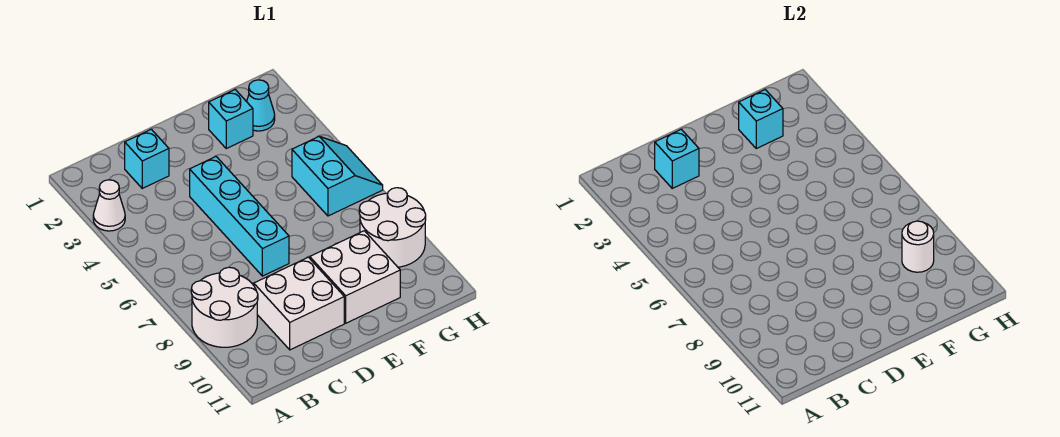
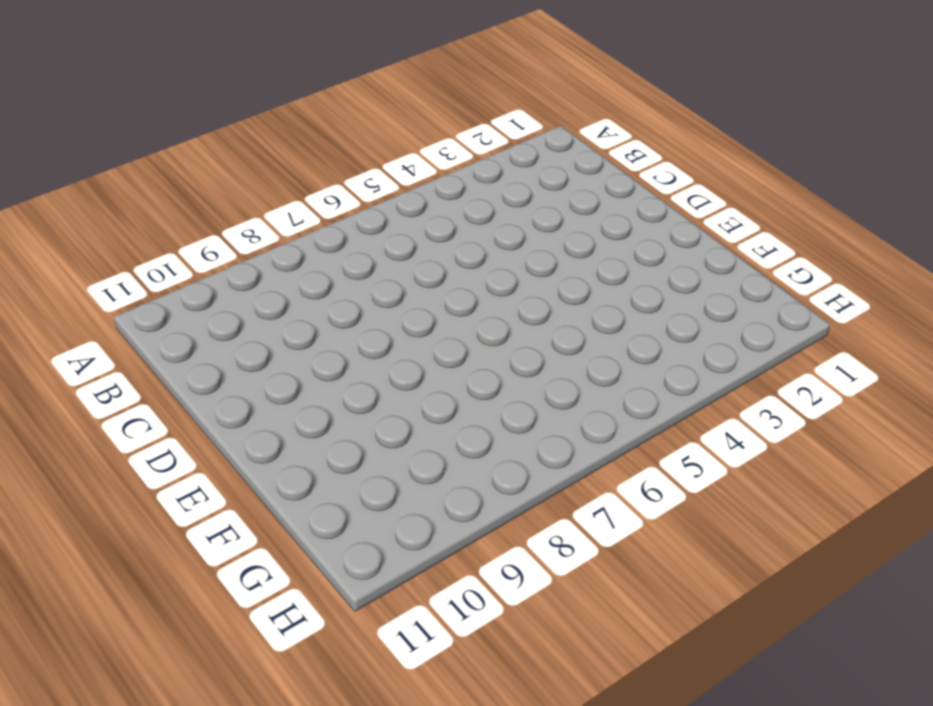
none -> white cone A3 level 1
none -> white round brick A8:B9 level 1
none -> cyan brick C2 level 1

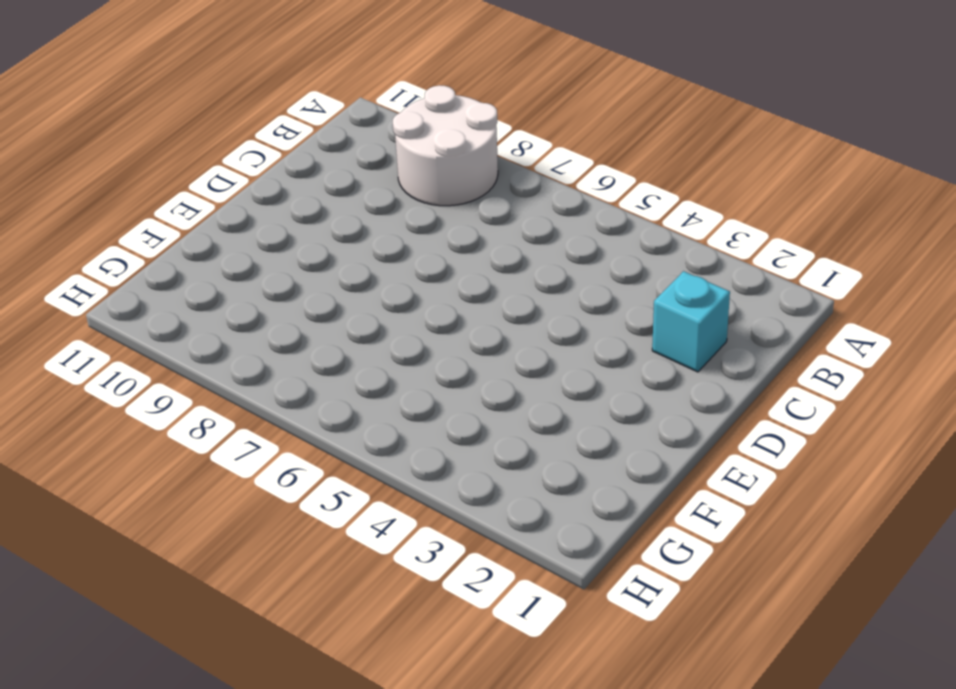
none -> white cone A3 level 1
none -> white brick C9:D10 level 1
none -> cyan brick D4:D7 level 1

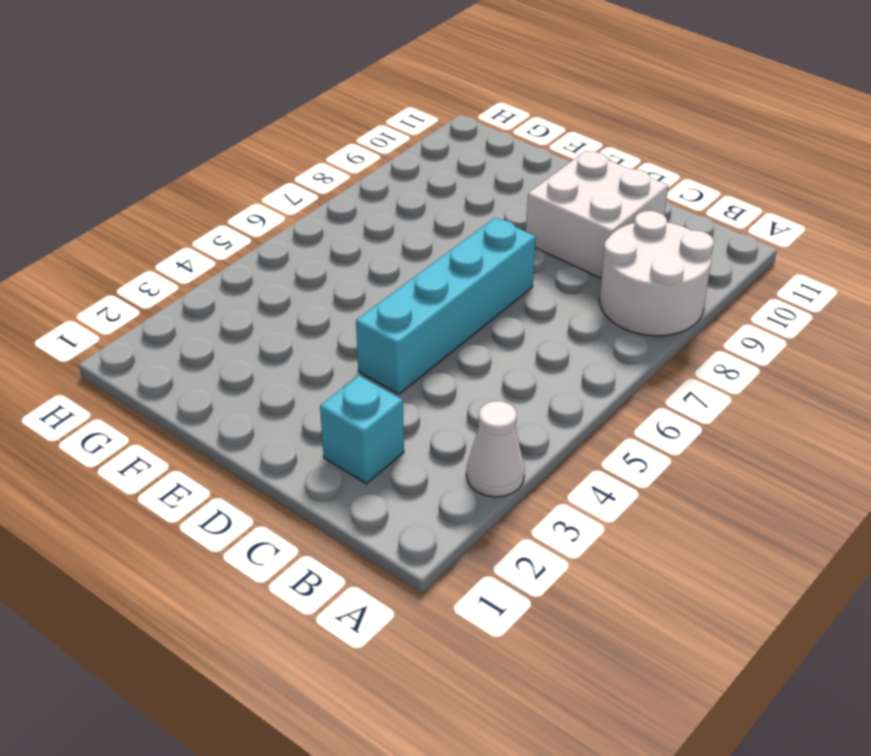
none -> white brick E9:F10 level 1
none -> cyan brick F2 level 1
none -> cyan cone G2 level 1

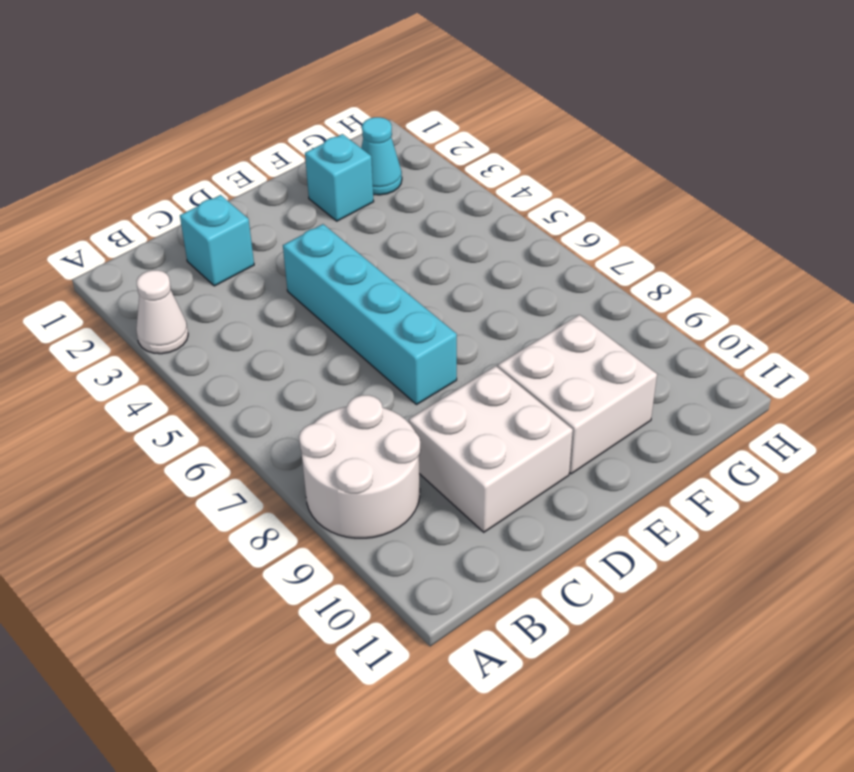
none -> cyan slope G5:H6 level 1 top G
none -> white round brick G8:H9 level 1
none -> cyan brick C2 level 2

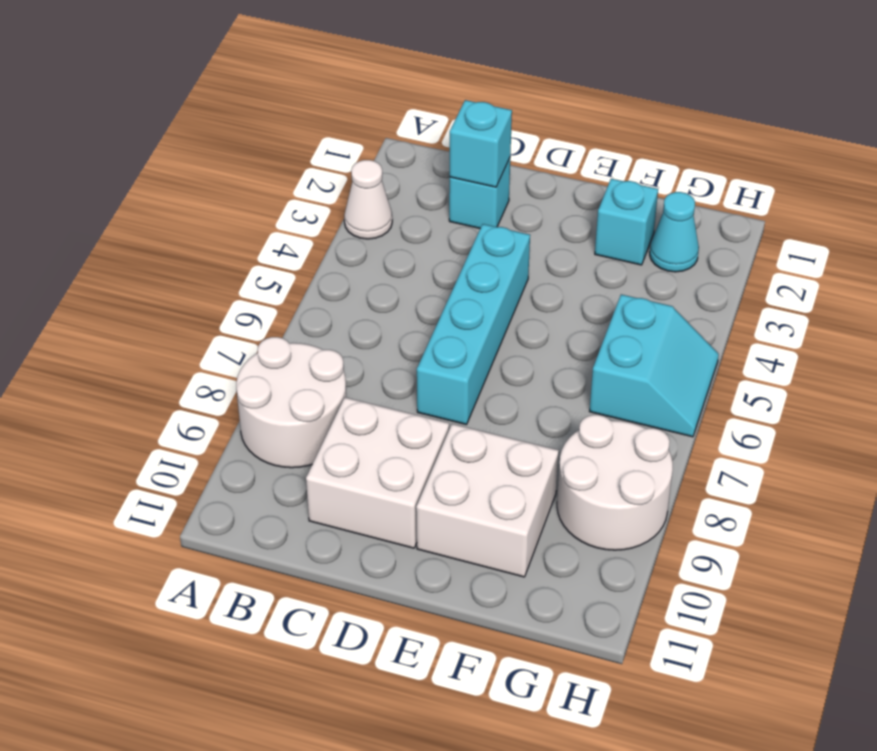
none -> cyan brick F2 level 2
none -> white round brick G9 level 2

